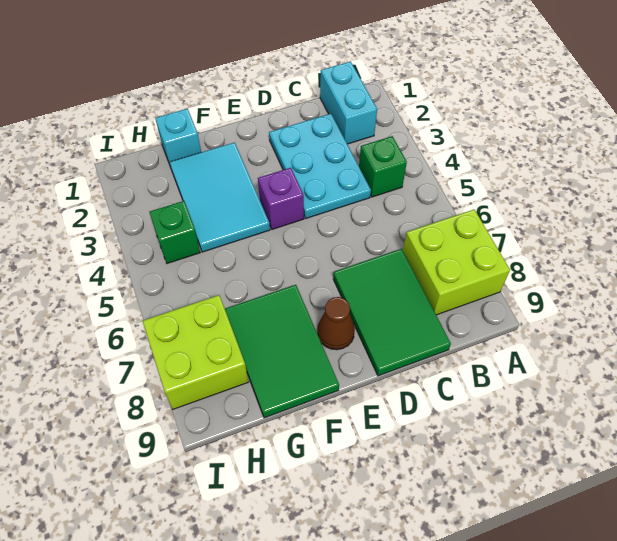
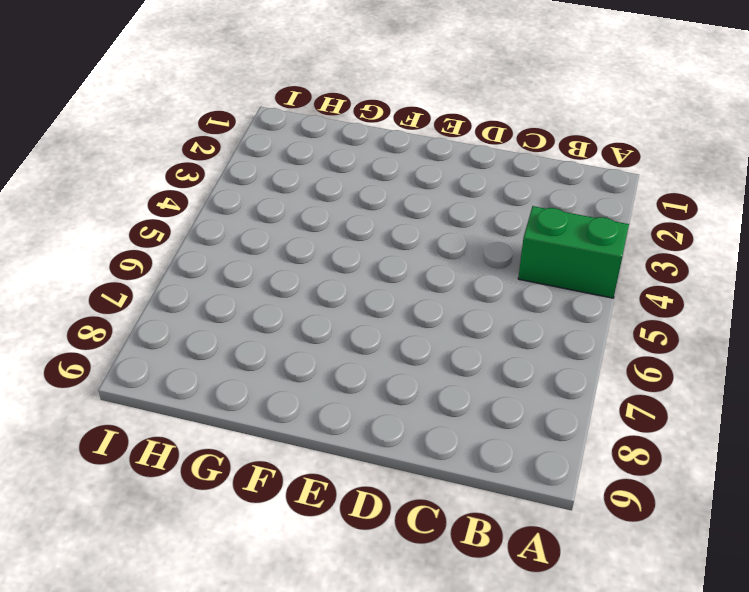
green brick A4:B4 level 1 -> green brick B4 level 1
none -> lime brick A7:B8 level 1
none -> cyan brick B1:B2 level 1
none -> cyan plate C2:D4 level 1

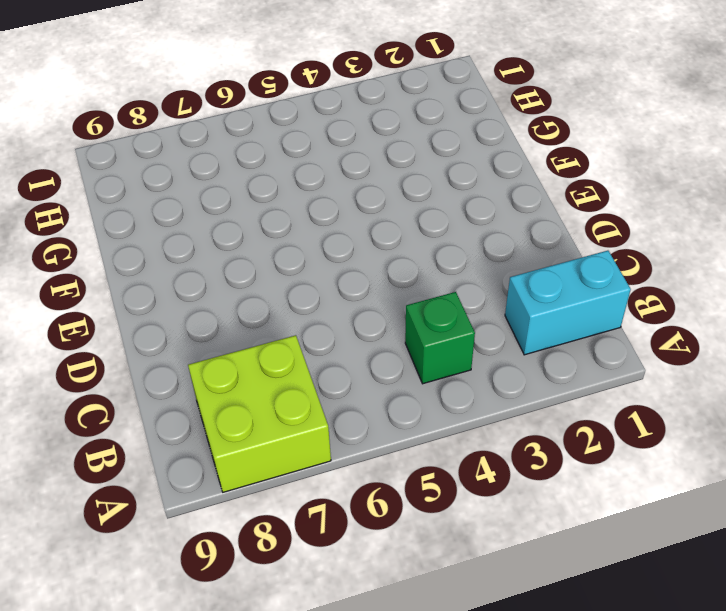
none -> cyan plate C2:D4 level 1
none -> green tile C7:D9 level 1
none -> purple brick E4 level 1

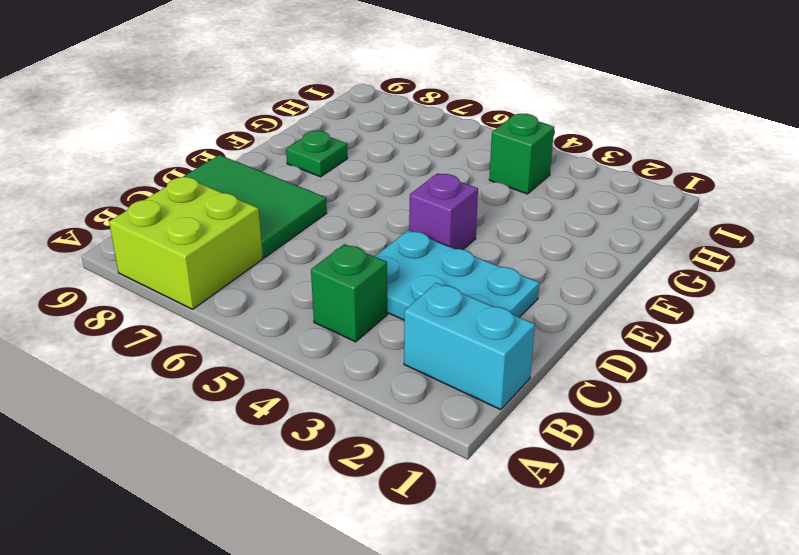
green plate F8 level 1 -> green tile F7:G9 level 1
none -> brown cone E8 level 1
none -> cyan tile F2:G4 level 1
none -> cyan brick G1 level 1

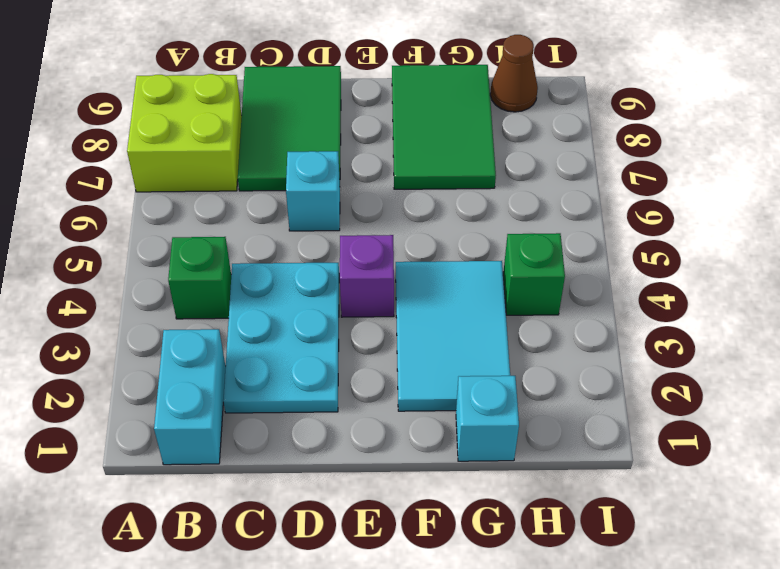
cyan brick D6 level 1 -> none
brown cone H9 level 1 -> brown cone E8 level 1
none -> lime brick H7:I8 level 1

